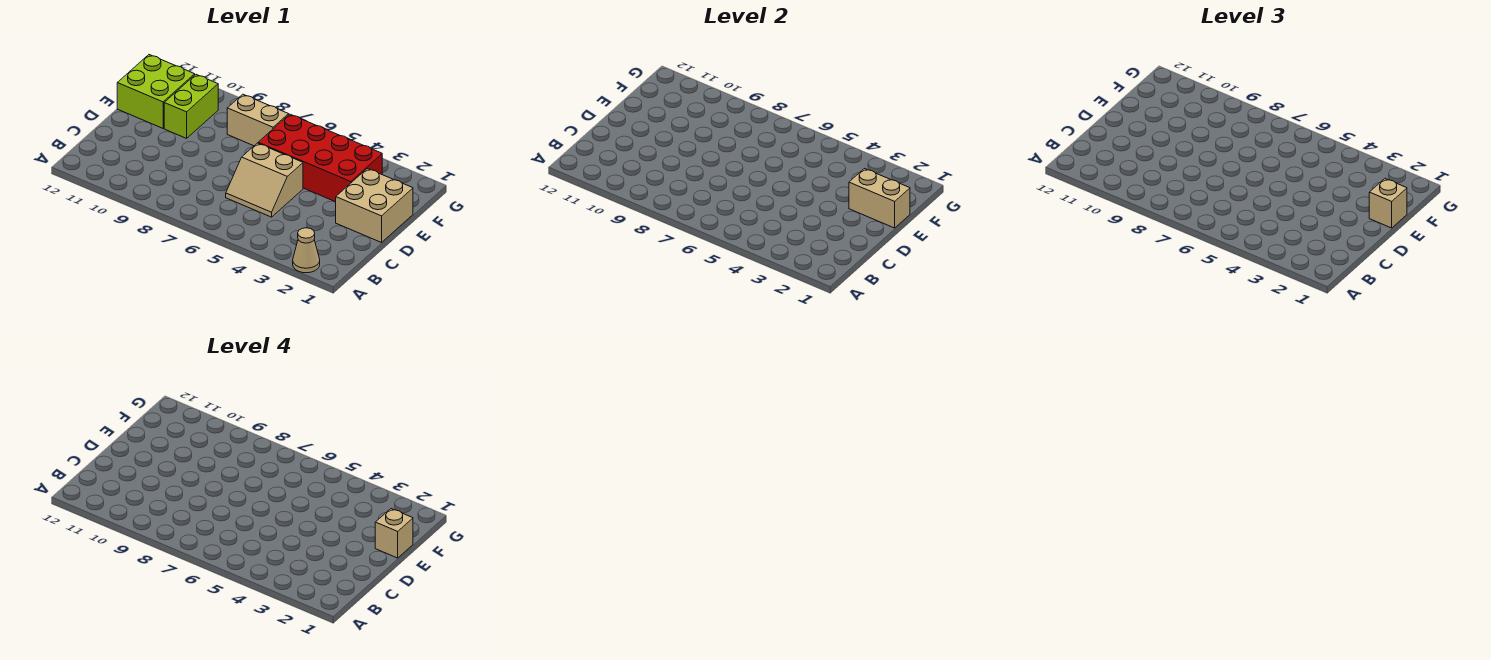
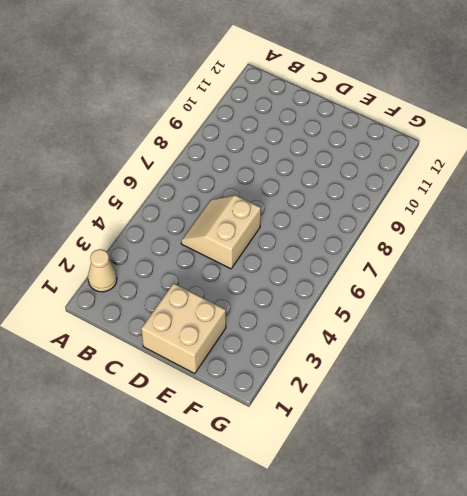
none -> red brick E3:F6 level 1
none -> lime brick E10:F10 level 1

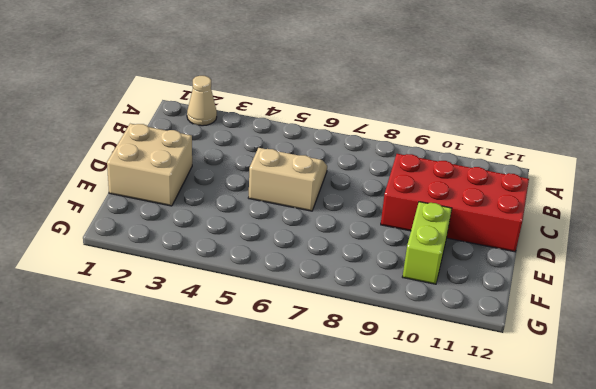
red brick C9:D12 level 1 -> red brick E3:F6 level 1
none -> lime brick E11:F12 level 1
none -> tan brick F7:F8 level 1

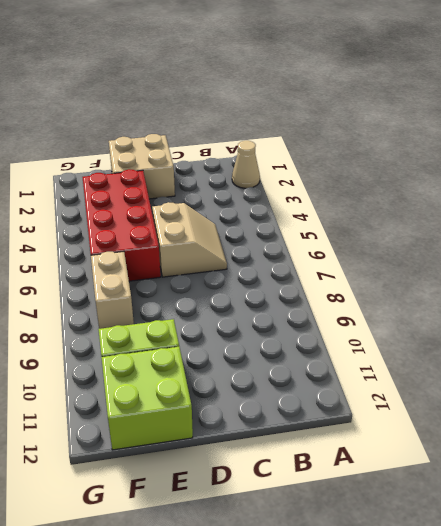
none -> tan brick E1:E2 level 2
none -> tan brick E1 level 3

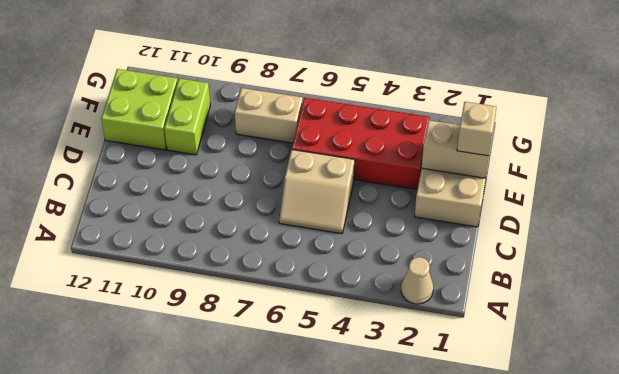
none -> tan brick E1 level 4

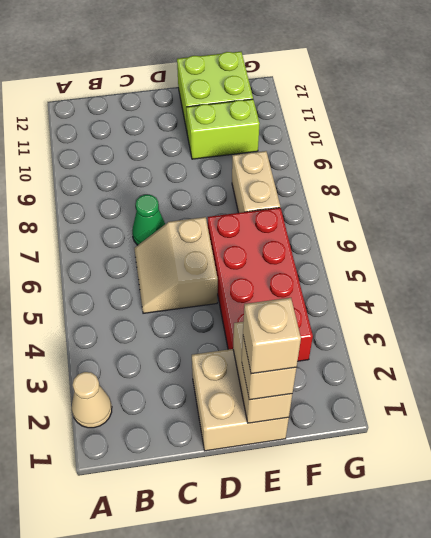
green cone C7 level 1 -> none

